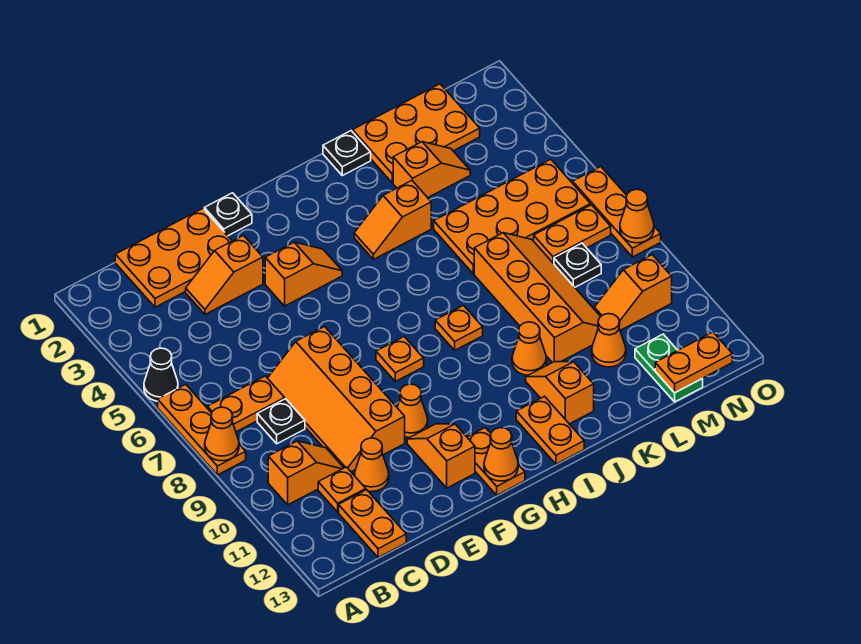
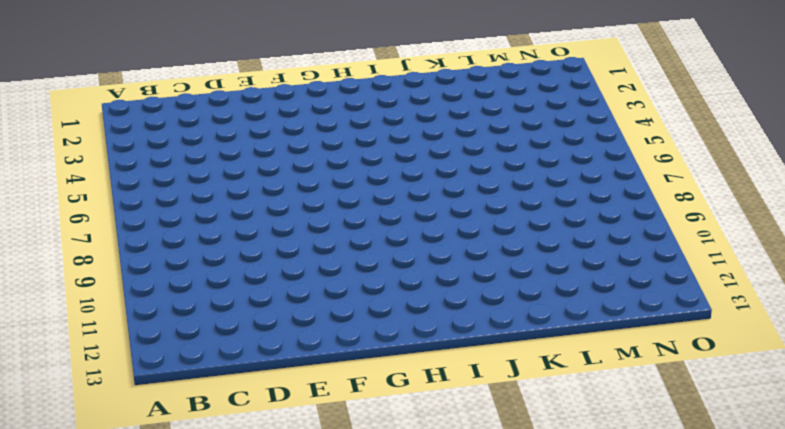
none -> black cone A5 level 1
none -> orange plate A6:A8 level 1
none -> orange plate B7:C7 level 1
none -> orange slope B10:C10 level 1 top B

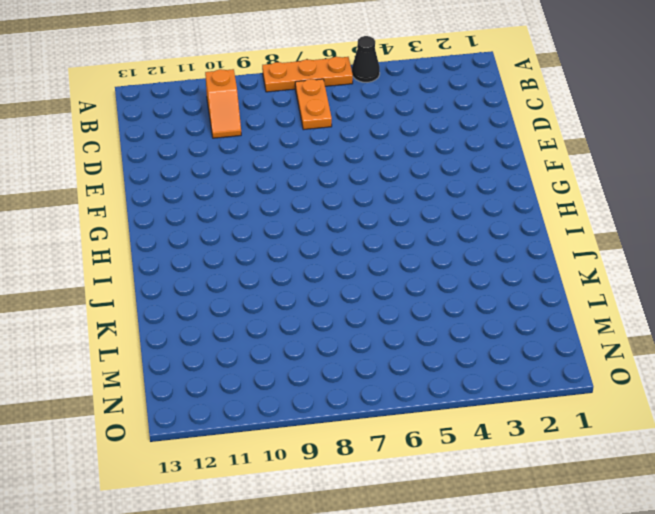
none -> orange plate C1:E2 level 1
none -> black plate C8 level 1
none -> orange plate C11 level 1
none -> orange plate C12:C13 level 1

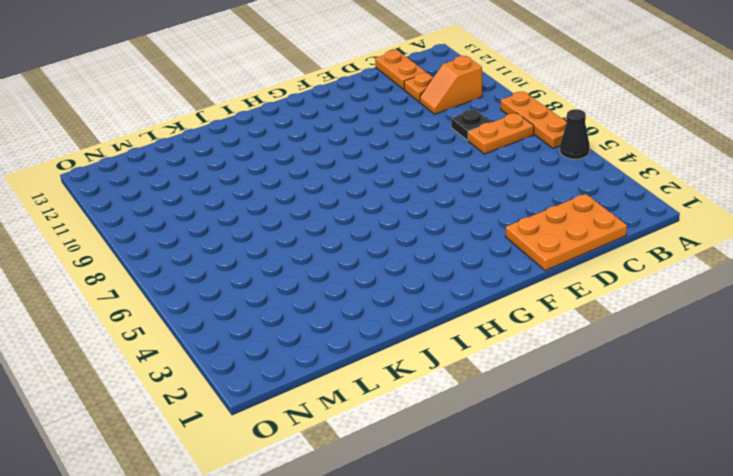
none -> orange slope D3:E3 level 1 top E
none -> orange slope D7:E10 level 1 top E
none -> orange cone D11 level 1
none -> black plate F1 level 1

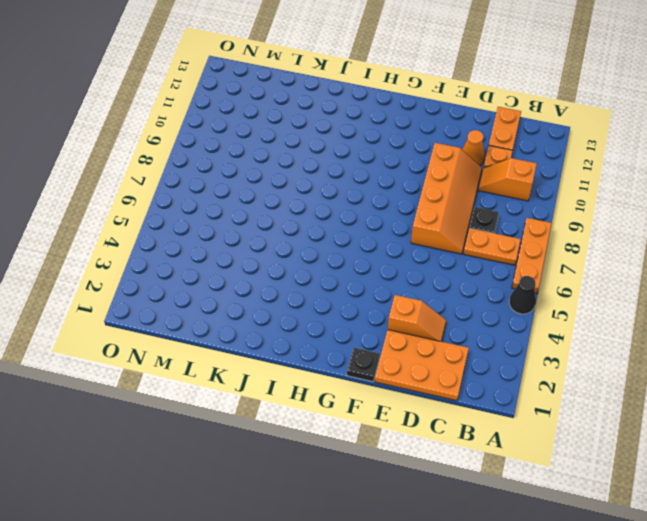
none -> orange slope F4:G4 level 1 top F
none -> orange cone F10 level 1
none -> orange slope F11:F12 level 1 top 12
none -> orange plate G8 level 1

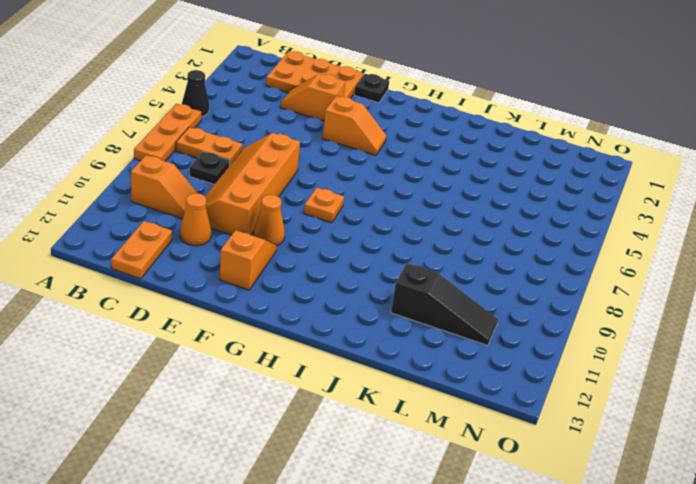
black slope K11:M11 level 1 top K -> orange cone L11 level 1
none -> orange plate C11 level 1
none -> orange plate G12:G13 level 1
none -> orange slope I4:J4 level 1 top J
none -> orange plate I8 level 1

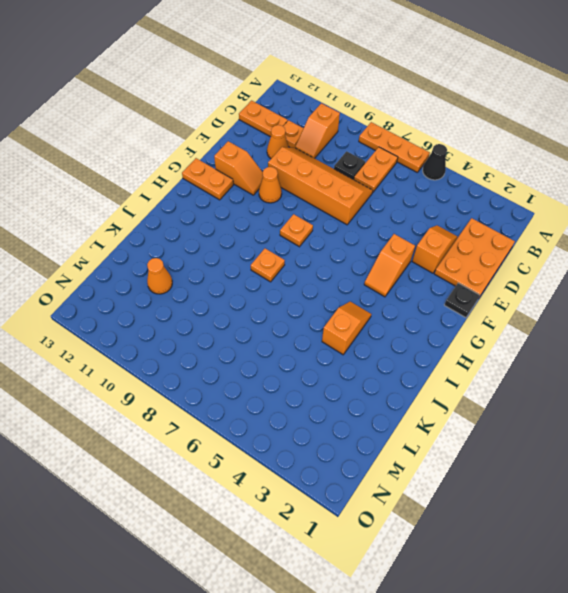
none -> orange plate I12:I13 level 1
none -> black plate J1 level 1
none -> orange cone J10 level 1
none -> orange slope J11:J12 level 1 top 12

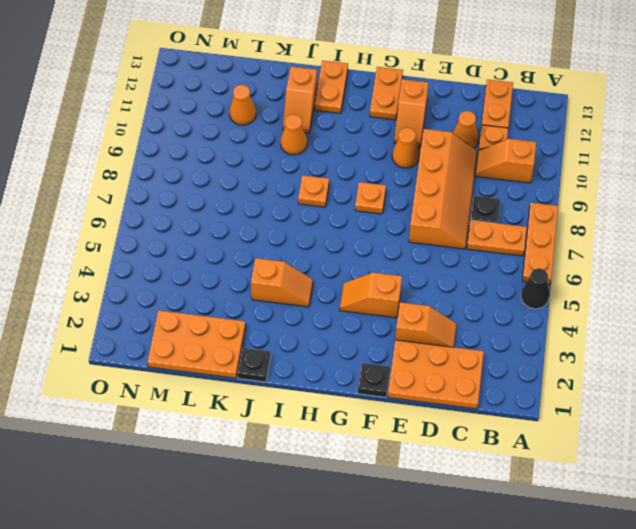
none -> orange slope K3:L3 level 1 top K
none -> orange plate K5:N6 level 1
none -> orange slope K7:L10 level 1 top K
none -> orange plate M7:N7 level 1

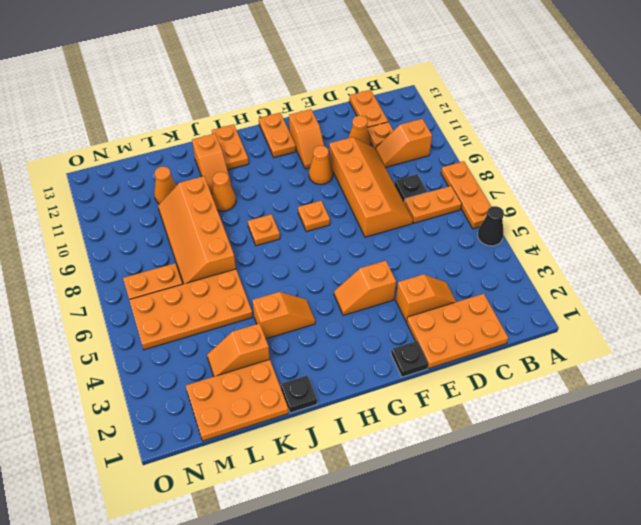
none -> black plate M8 level 1
none -> orange slope M10:N10 level 1 top N
none -> green plate M12:M13 level 1
none -> orange plate O6:O8 level 1

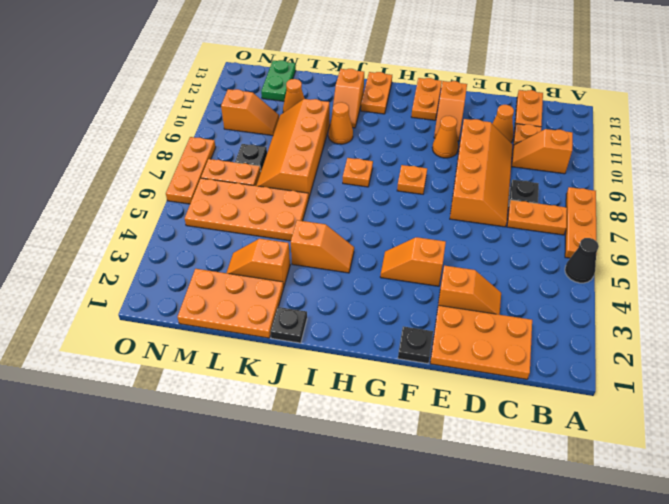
none -> orange cone A8 level 2
none -> orange cone G13 level 2
none -> orange plate M13:N13 level 2
none -> orange cone O8 level 2

